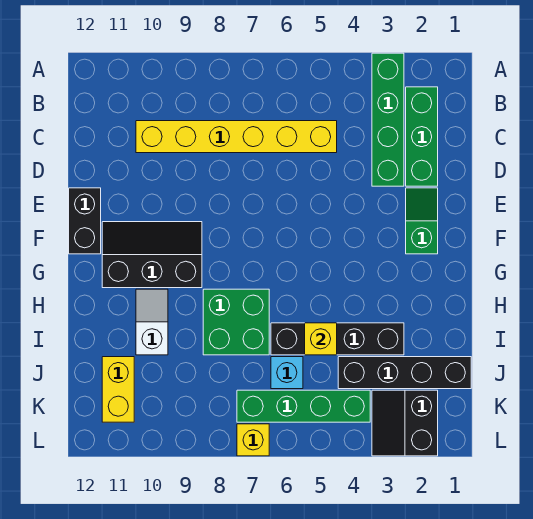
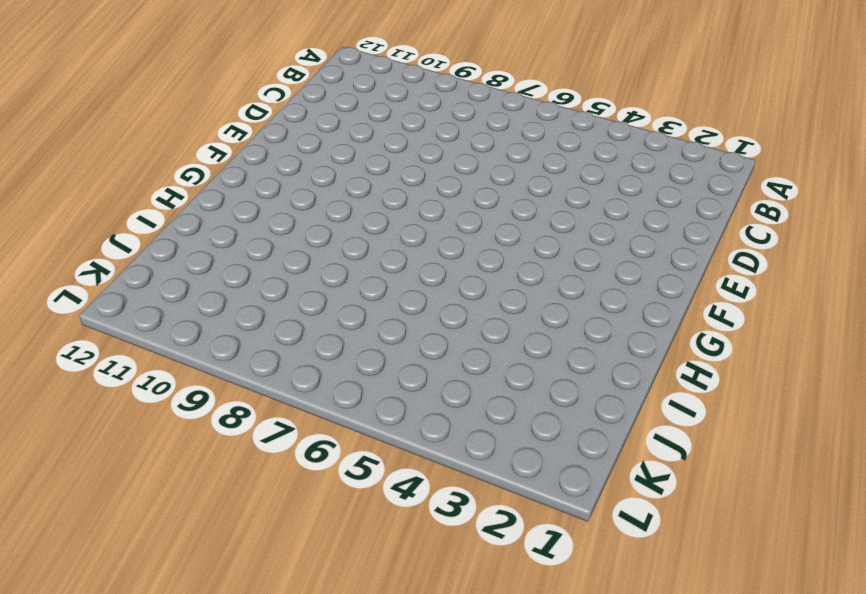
none -> green brick A3:D3 level 1
none -> green brick B2:D2 level 1
none -> yellow brick C5:C10 level 1

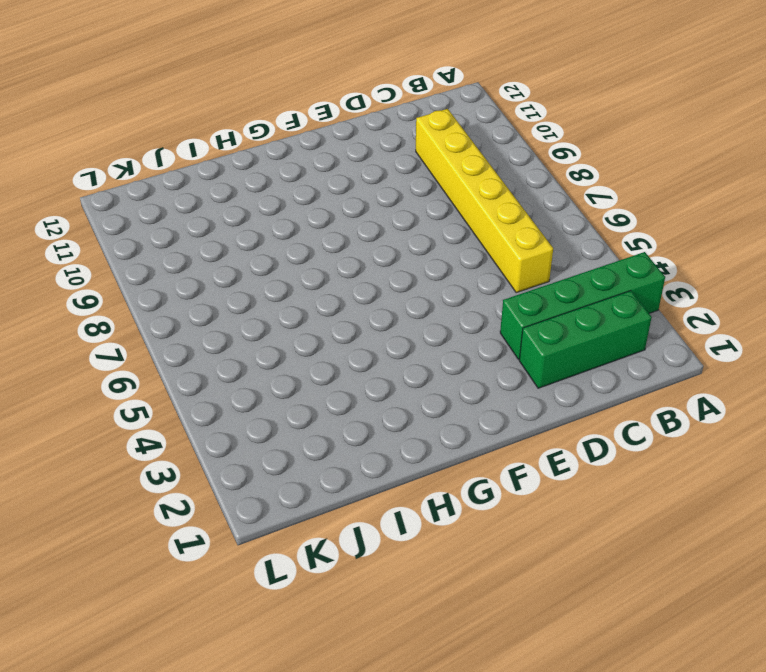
none -> green slope E2:F2 level 1 top F
none -> black brick E12:F12 level 1
none -> black slope F9:G11 level 1 top G

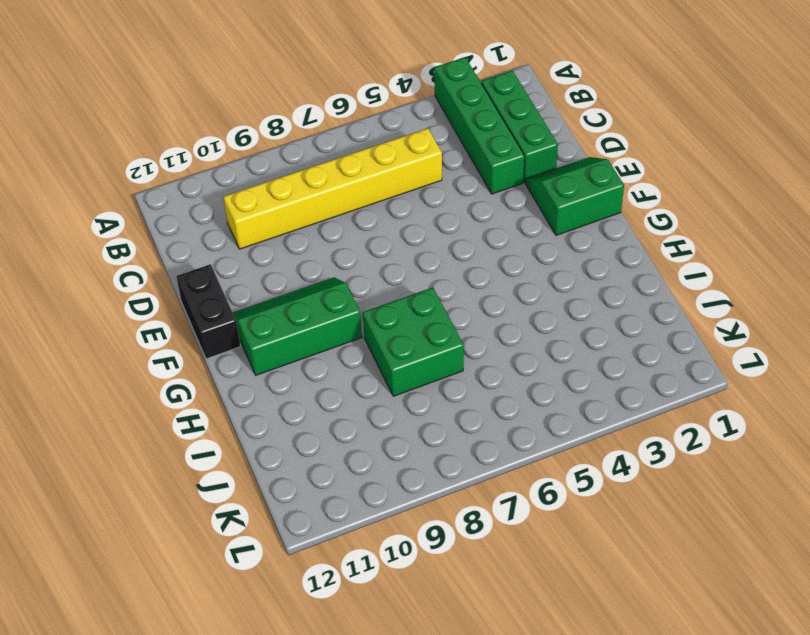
green slope E1:F2 level 1 top F -> green slope E2:F2 level 1 top F
green slope F9:G11 level 1 top G -> black slope F9:G11 level 1 top G
none -> white slope H10:I10 level 1 top I
none -> black brick I3:I6 level 1
none -> black brick J1:J4 level 1

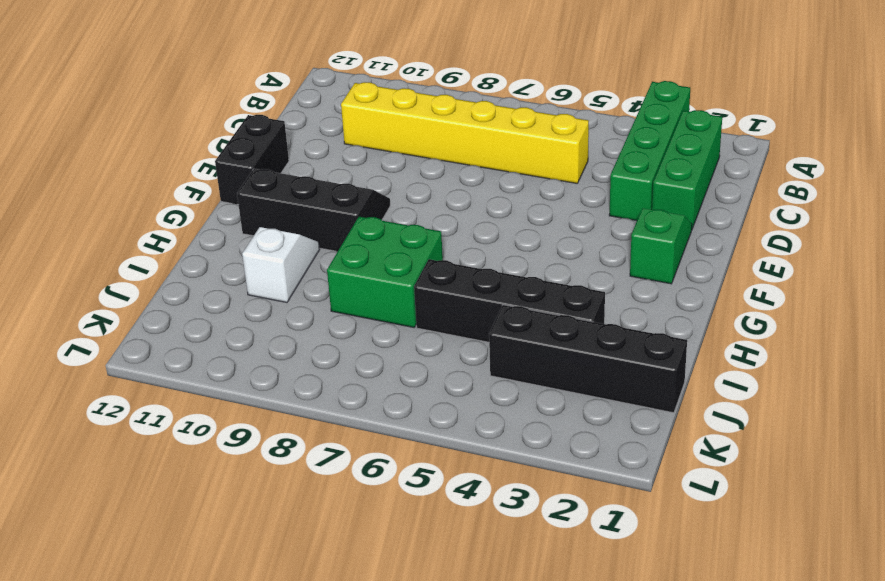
none -> cyan brick J6 level 1
none -> yellow brick J11:K11 level 1
none -> black slope K2:L3 level 1 top 2

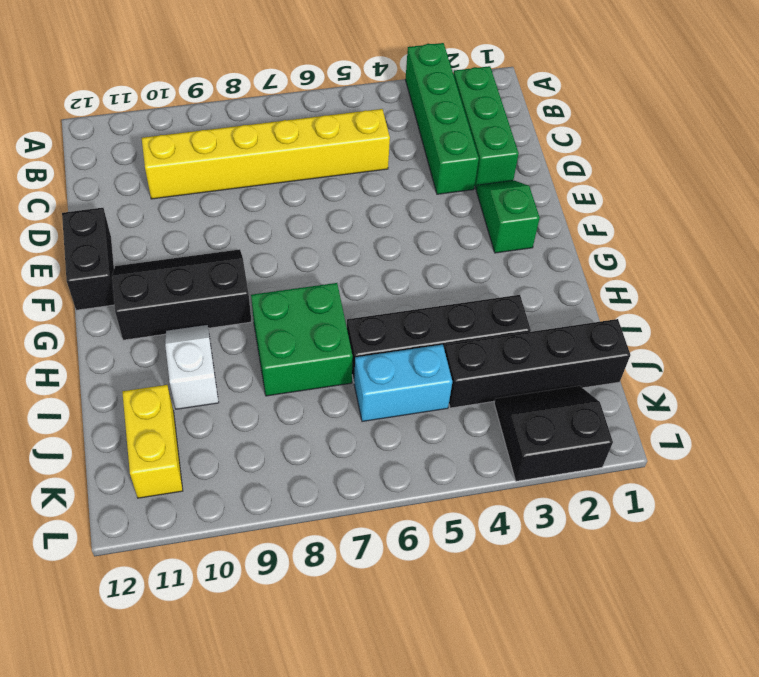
cyan brick J5:J6 level 1 -> cyan brick J6 level 1
black slope K2:L3 level 1 top L -> black slope K2:L3 level 1 top 2
none -> green brick K4:K7 level 1
none -> yellow brick L7 level 1
none -> yellow brick I5 level 2

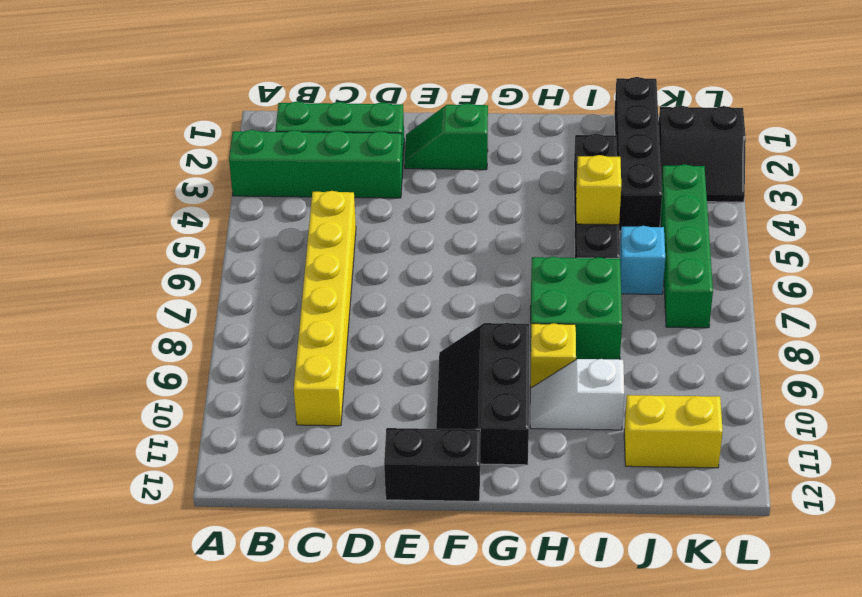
yellow brick H9 level 1 -> yellow brick L7 level 1

